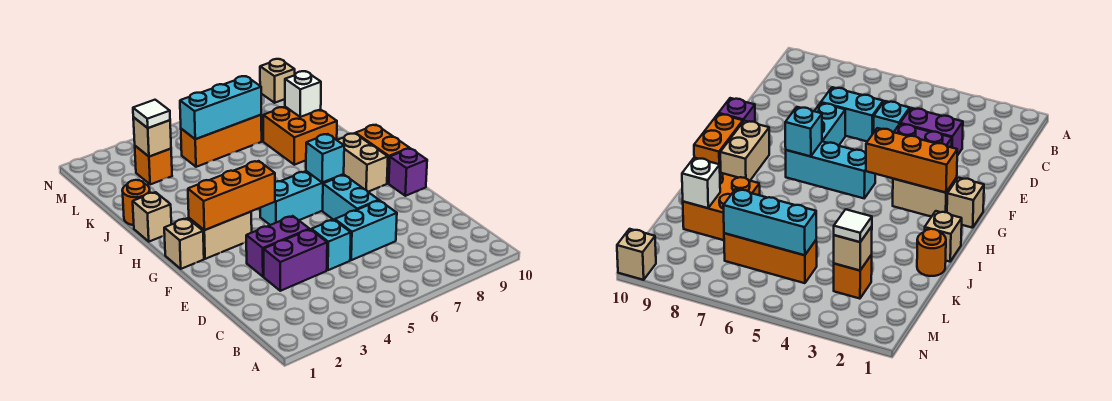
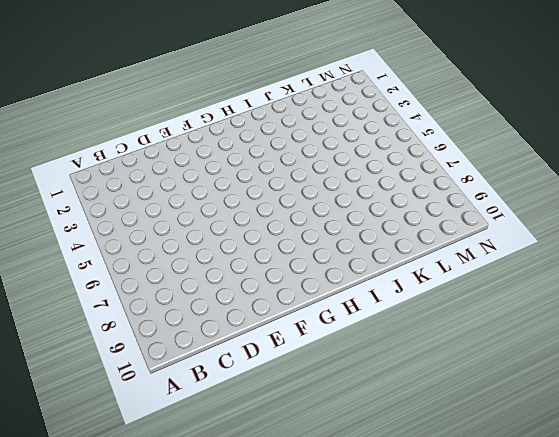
none -> purple brick D3:D4 level 1
none -> cyan brick D5 level 1
none -> cyan brick D6:D7 level 1

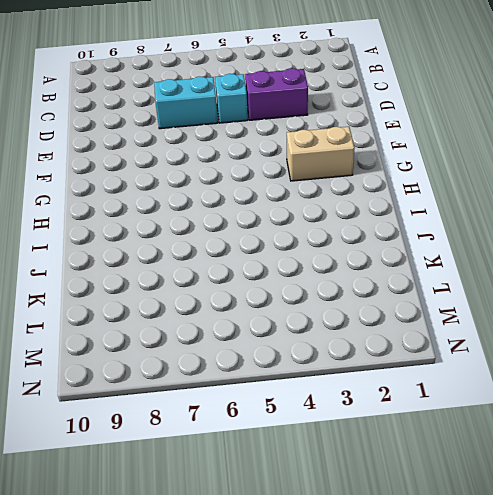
none -> purple brick E3:E4 level 1
none -> cyan brick E7:F7 level 1
none -> purple brick F10 level 1

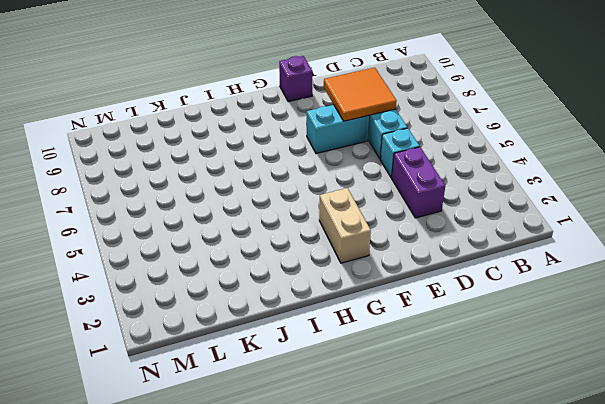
orange tile D7:E8 level 2 -> none
none -> purple brick E3:E4 level 1
none -> tan brick G1 level 1
none -> cyan brick G5:G7 level 1

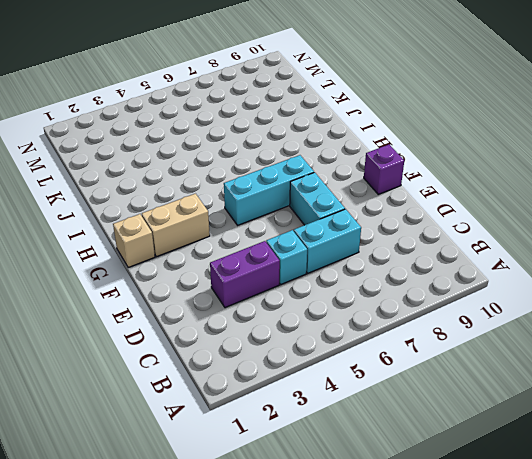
none -> purple brick E3:E4 level 1
none -> tan brick G9:H9 level 1
none -> orange brick G10:H10 level 1

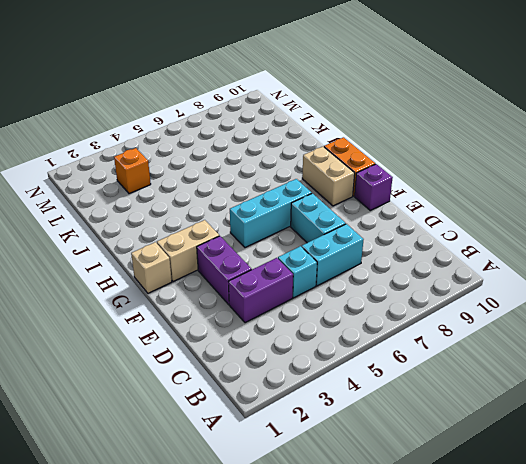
purple brick E3:F3 level 1 -> purple brick E3:E4 level 1
none -> tan brick I1 level 1
none -> orange round brick J1 level 1
none -> orange brick J8:K9 level 1

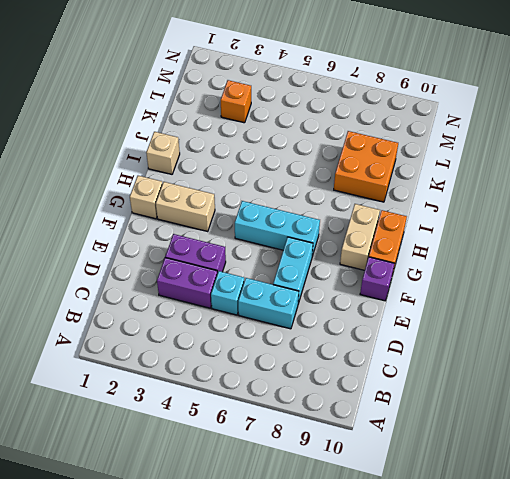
none -> orange round brick J1 level 1
none -> orange brick L5:L7 level 1
none -> tan brick N10 level 1

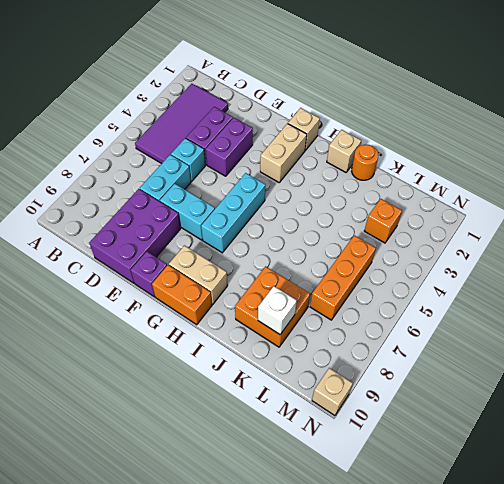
purple tile B2:C5 level 1 -> none
purple brick D8:E10 level 1 -> none
none -> orange brick G2:G4 level 2
none -> cyan brick G7 level 2
none -> tan brick L3 level 2

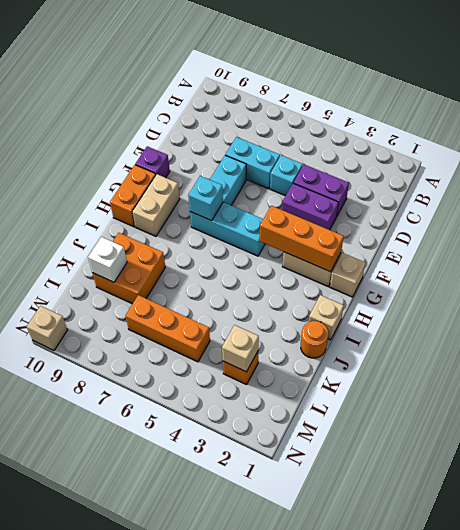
none -> cyan brick L5:L7 level 2
none -> white tile L3 level 3

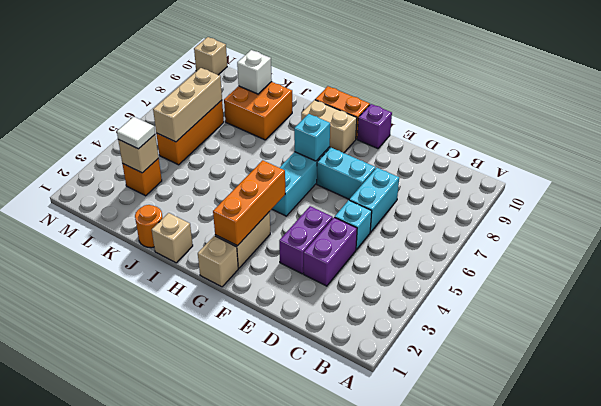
tan brick L5:L7 level 2 -> cyan brick L5:L7 level 2

